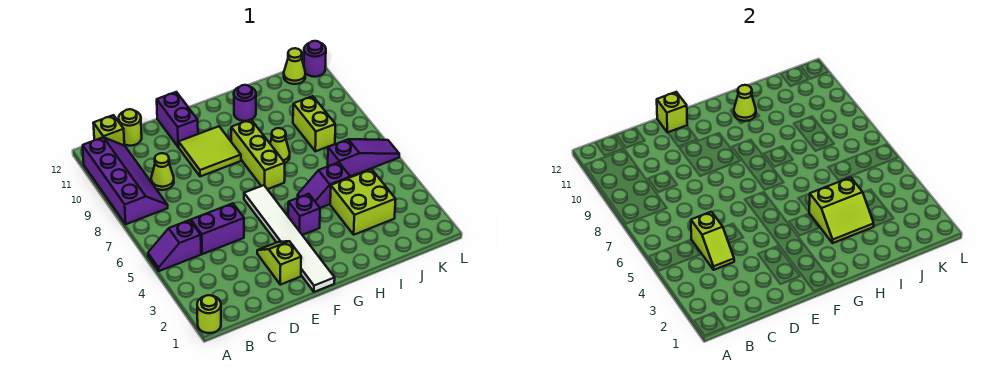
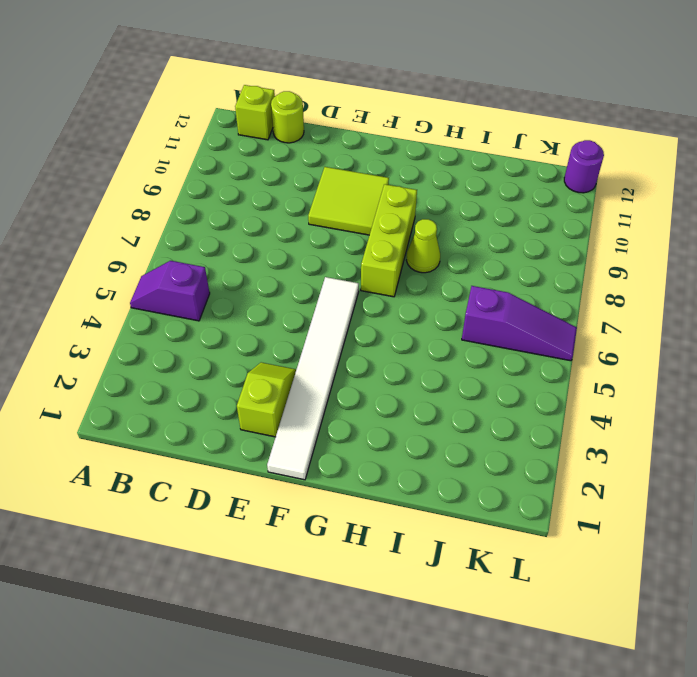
none -> lime round brick A1 level 1
none -> purple slope A8:B11 level 1 top A
none -> purple brick C5:D5 level 1

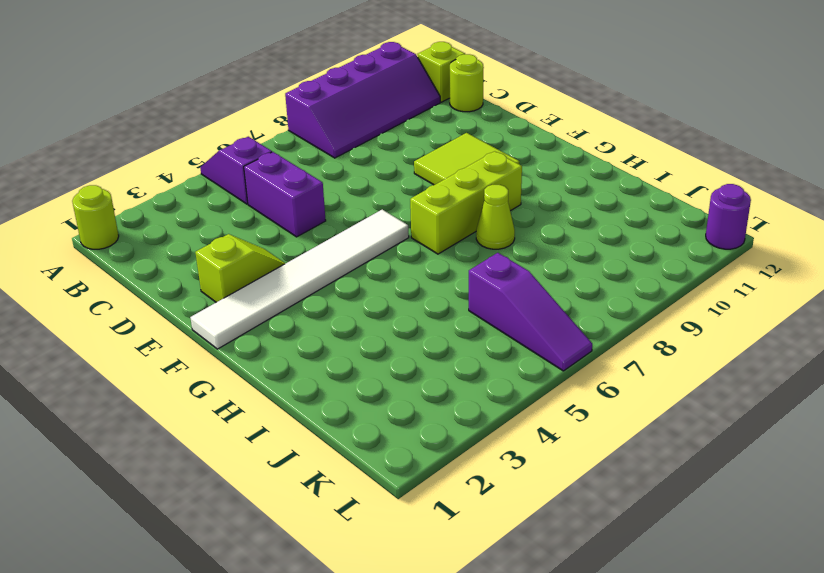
none -> lime cone C9 level 1
none -> purple brick E11:E12 level 1
none -> purple brick G4 level 1

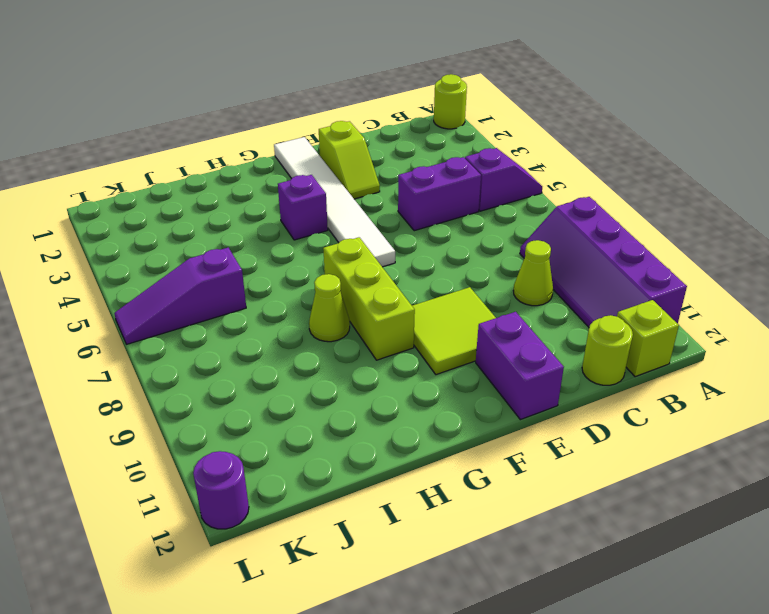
none -> purple slope H5:I5 level 1 top I
none -> purple round brick H11 level 1
none -> lime brick I3:J4 level 1

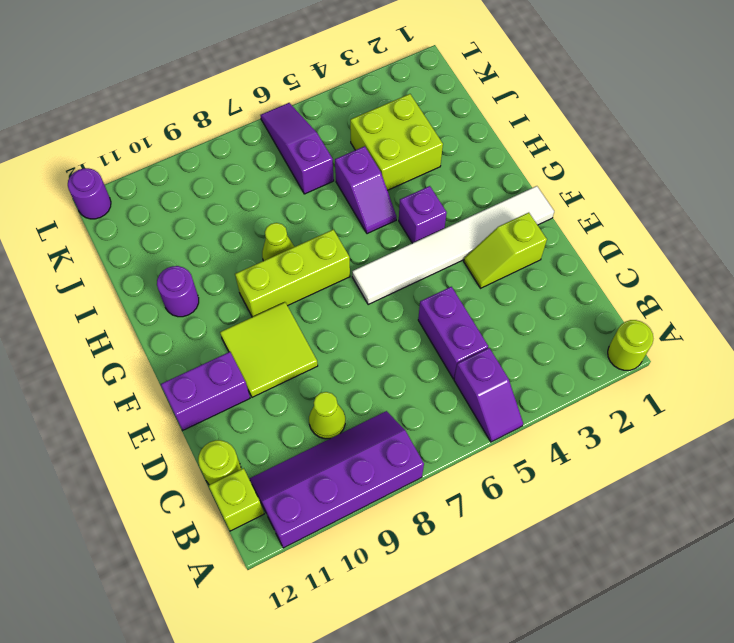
none -> lime brick J8:J9 level 1
none -> lime cone K12 level 1
none -> lime slope C4:C5 level 2 top 5

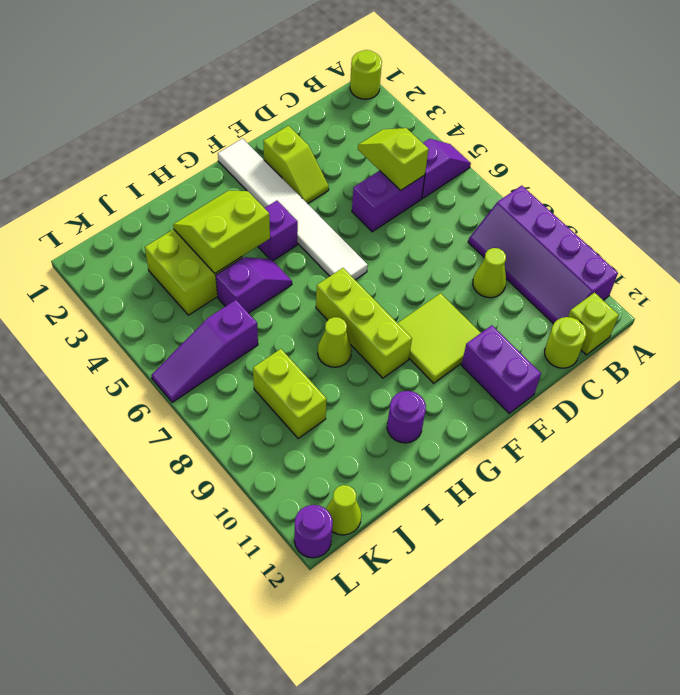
none -> lime brick E12 level 2
none -> lime cone H11 level 2

